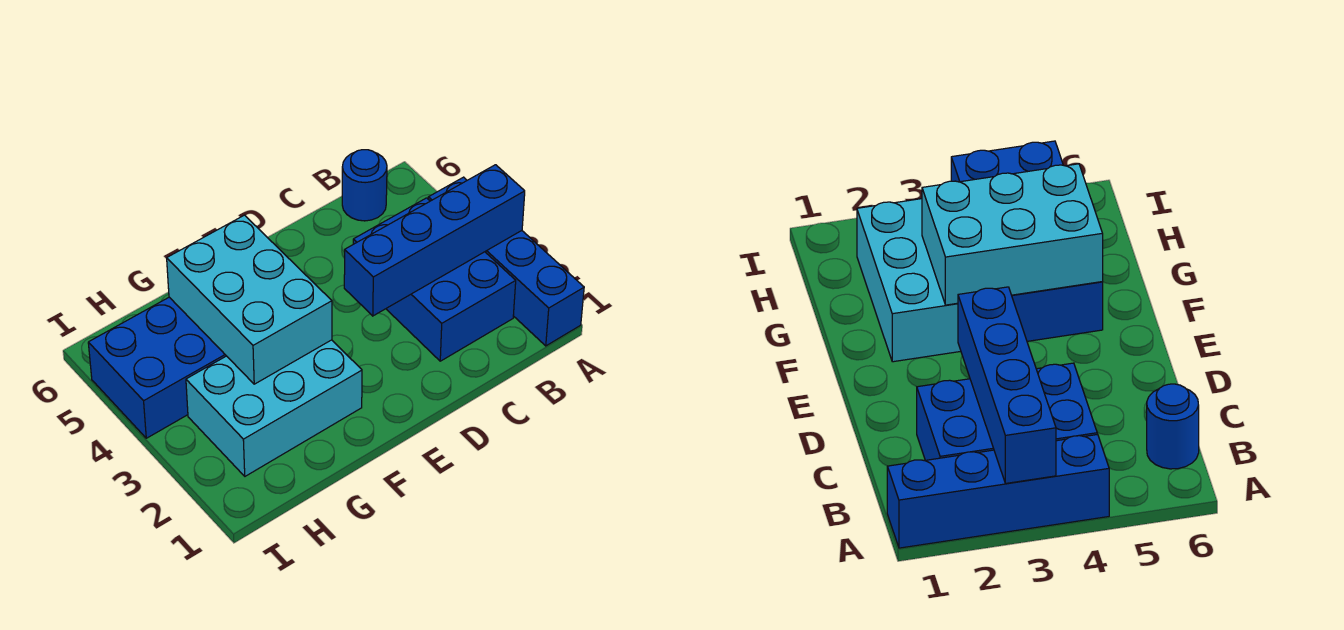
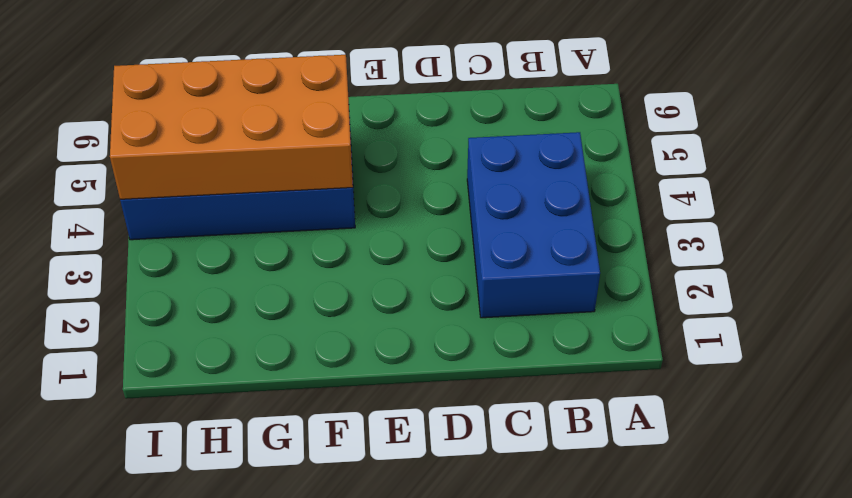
orange brick F4:I5 level 2 -> cyan brick F3:G5 level 2
none -> blue brick A1:A4 level 1
none -> blue round brick B6 level 1

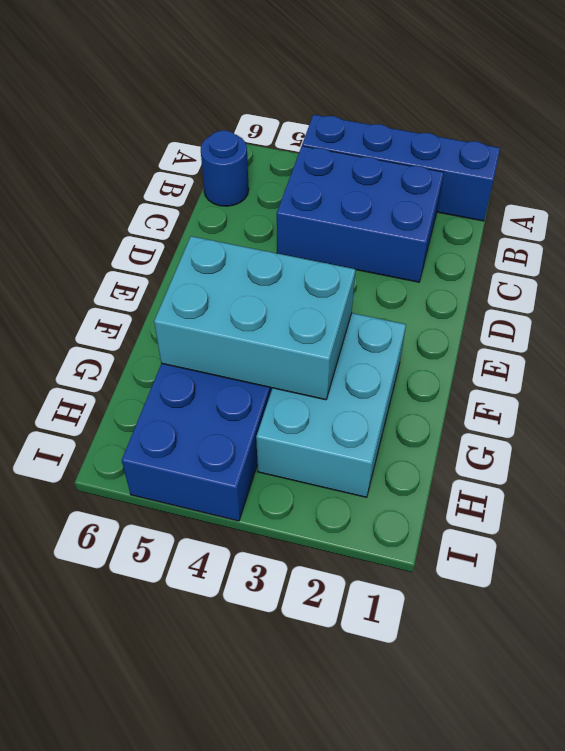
none -> blue brick A3:D3 level 2

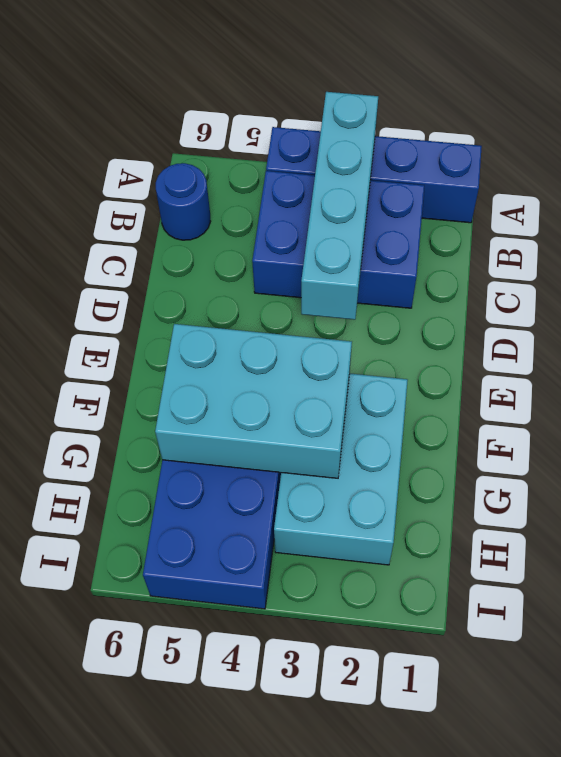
cyan brick A3:D3 level 2 -> blue brick A3:D3 level 2

